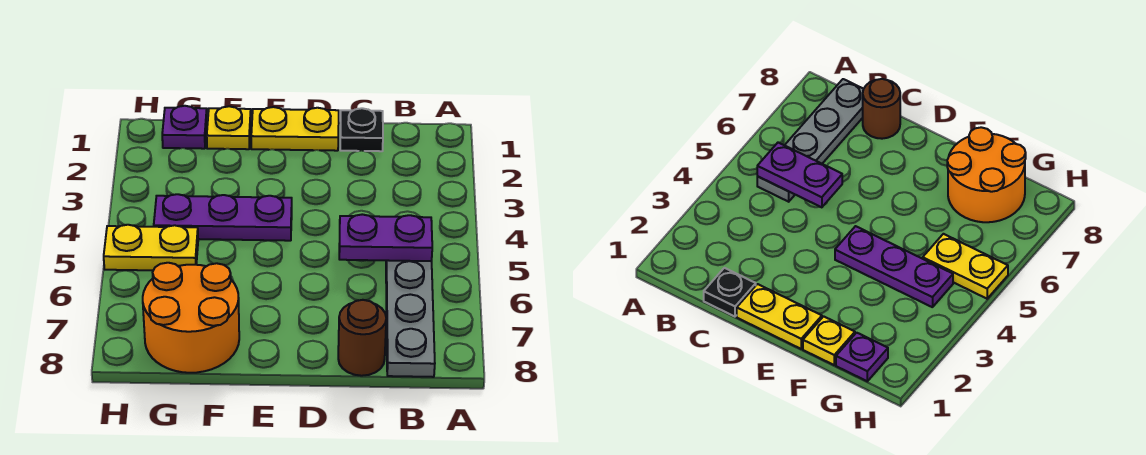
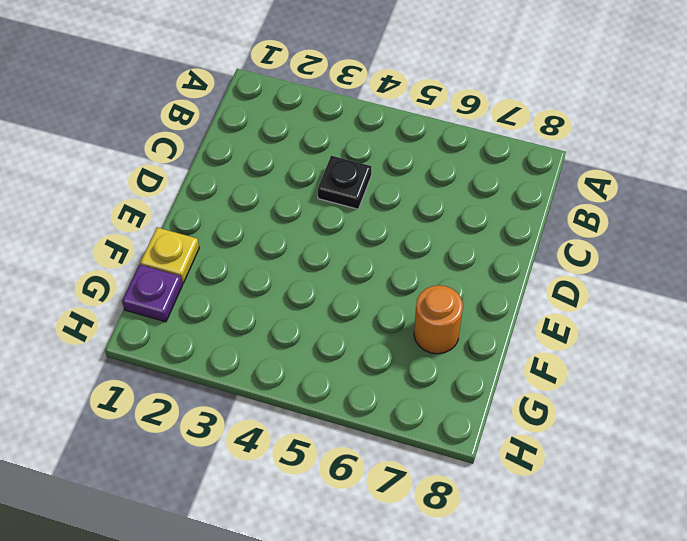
black plate C4 level 1 -> black plate C1 level 1
orange round brick F7 level 1 -> orange round brick F7:G8 level 1
none -> grey plate B5:B8 level 1
none -> brown round brick C8 level 1

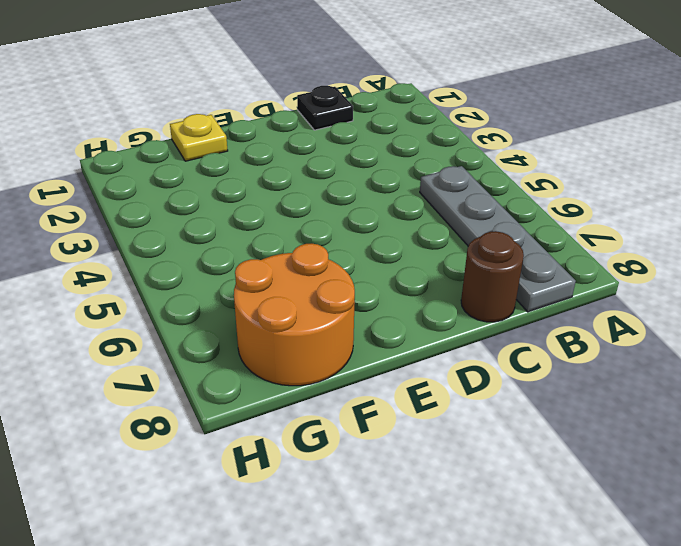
none -> yellow plate D1:E1 level 1
none -> purple plate E4:G4 level 1

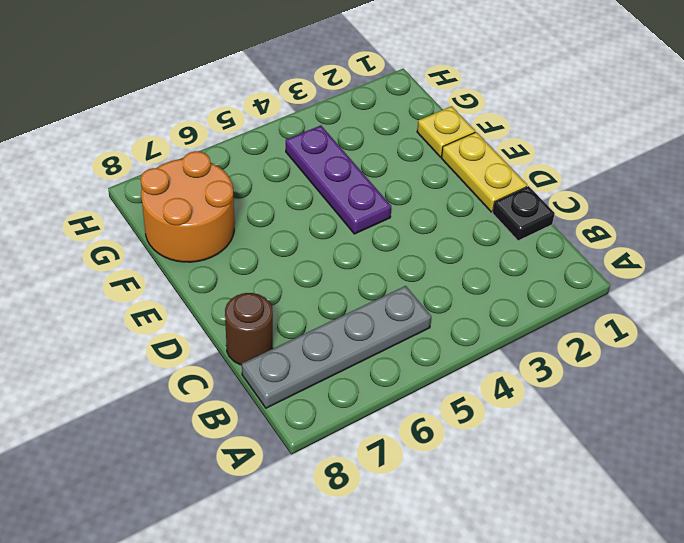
none -> purple plate G1 level 1
none -> yellow plate G5:H5 level 1

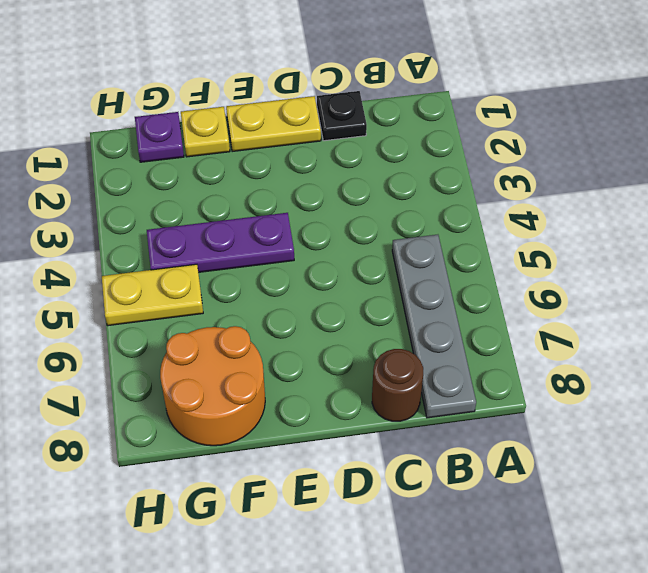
none -> purple plate B5:C5 level 2

